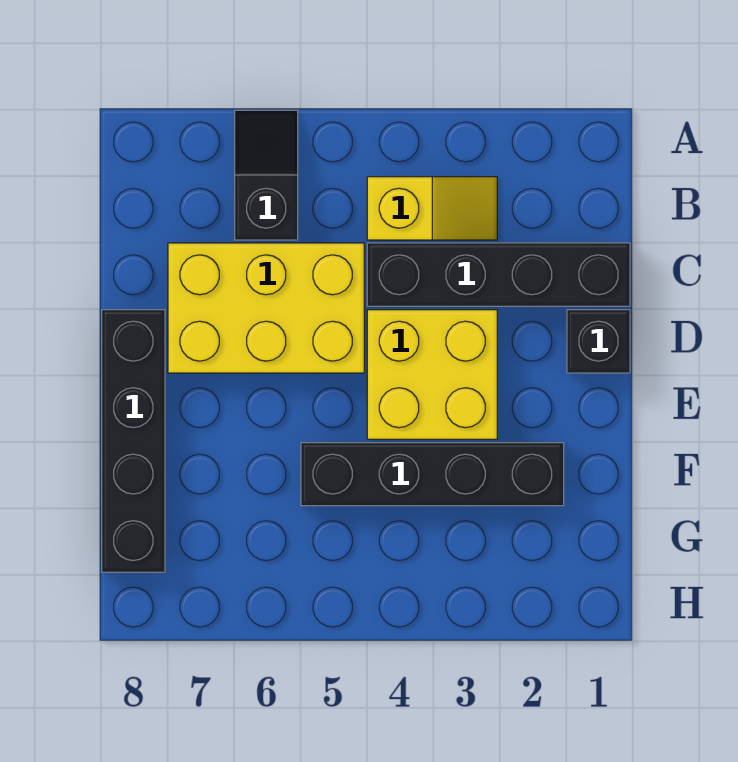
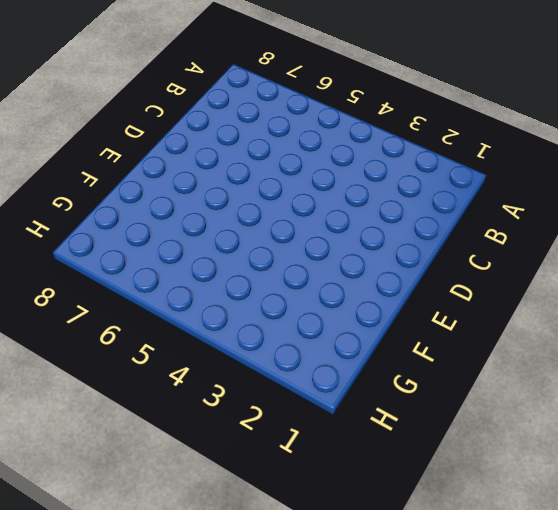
none -> black slope A6:B6 level 1 top B
none -> yellow slope B3:B4 level 1 top 4

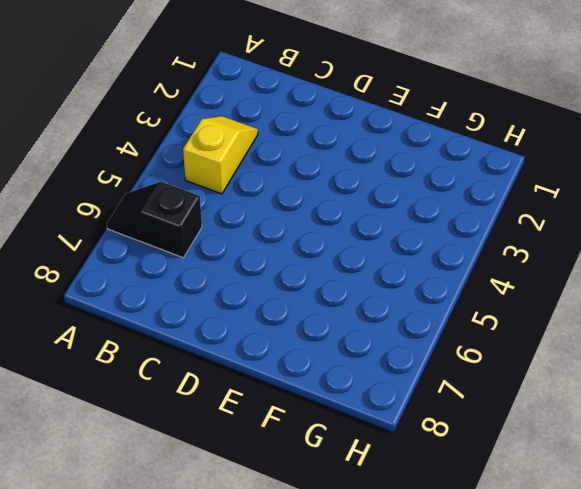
none -> black brick C1:C4 level 1
none -> yellow brick C5:D7 level 1

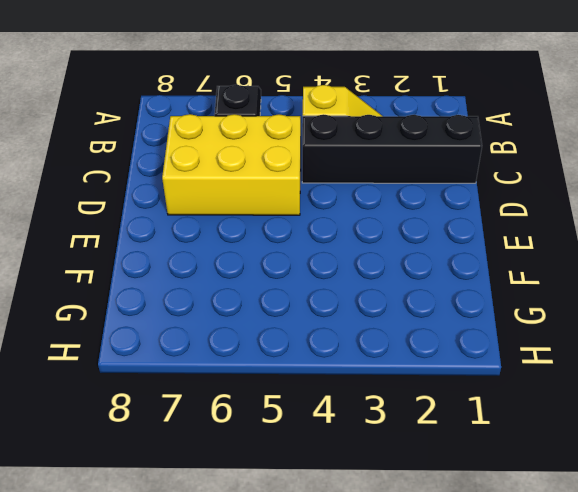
none -> black brick D1 level 1
none -> yellow brick D3:E4 level 1

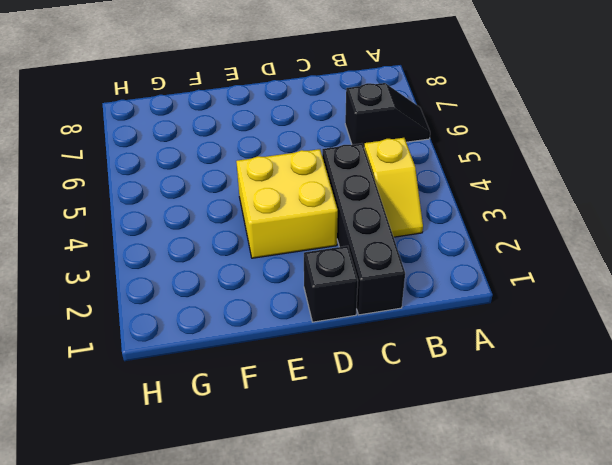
none -> yellow brick C5:D7 level 1
none -> black brick D8:G8 level 1

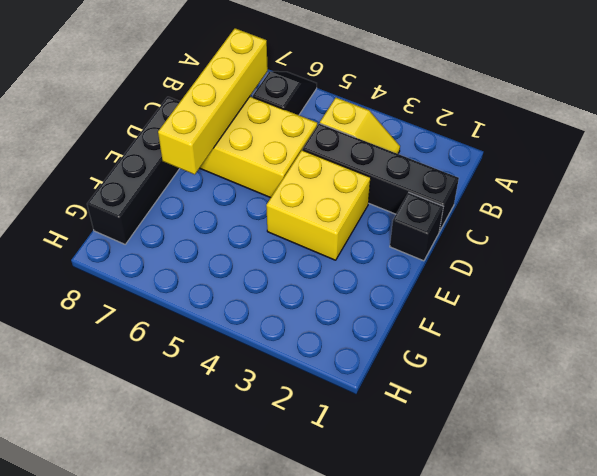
yellow brick B7:E7 level 2 -> none
none -> black brick F2:F5 level 1

